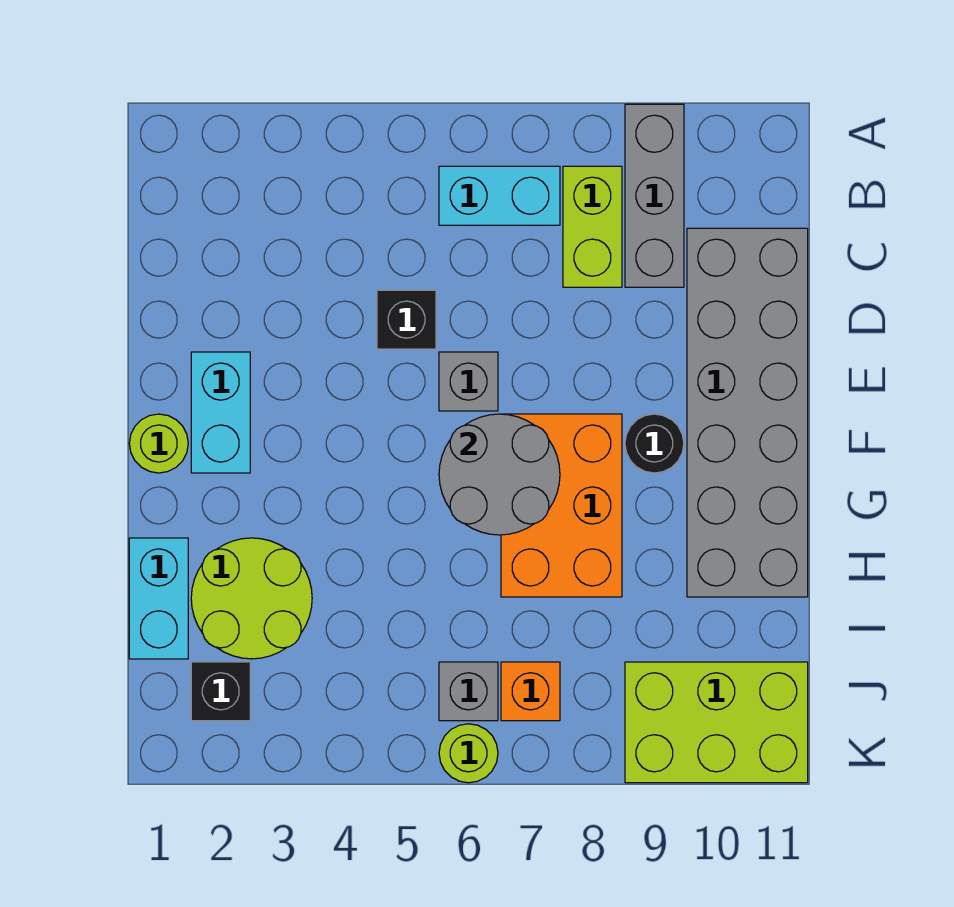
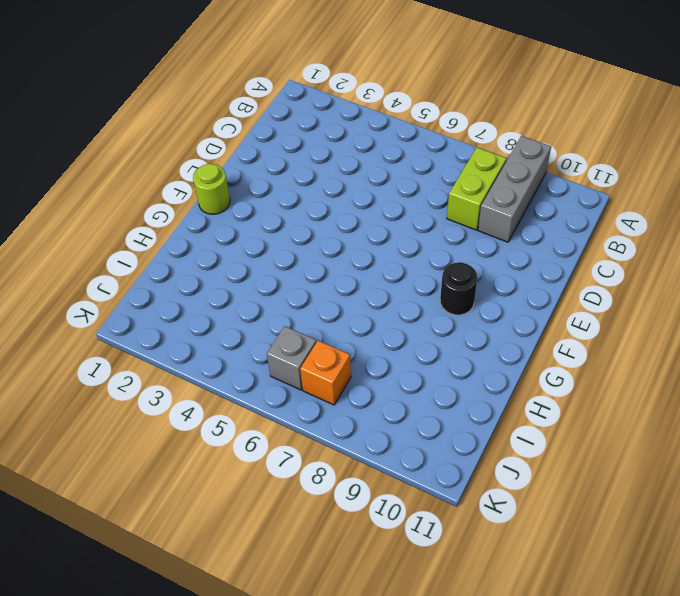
none -> cyan brick B6:B7 level 1
none -> grey brick C10:H11 level 1
none -> black brick D5 level 1

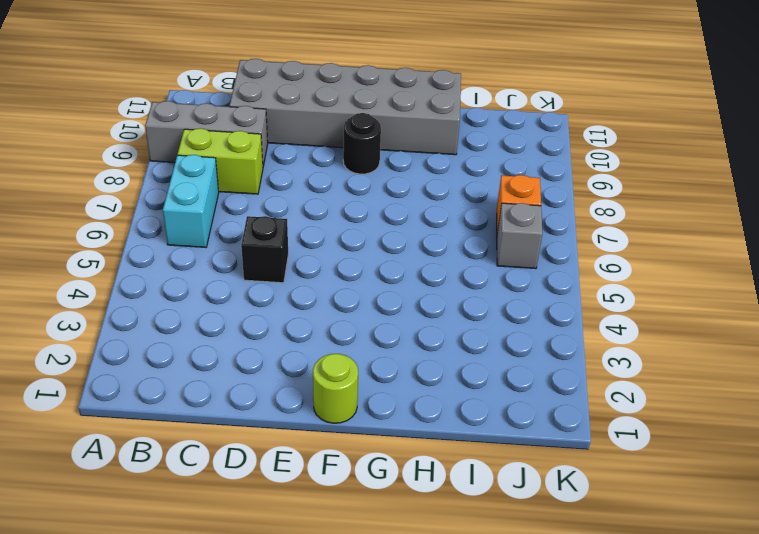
none -> cyan brick E2:F2 level 1
none -> grey brick E6 level 1
none -> orange brick F7:H8 level 1

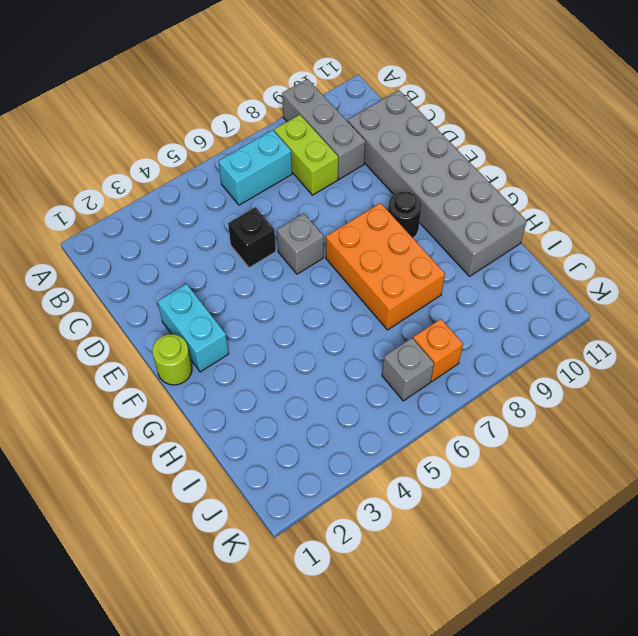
none -> cyan brick H1:I1 level 1
none -> lime round brick H2:I3 level 1
none -> black brick J2 level 1

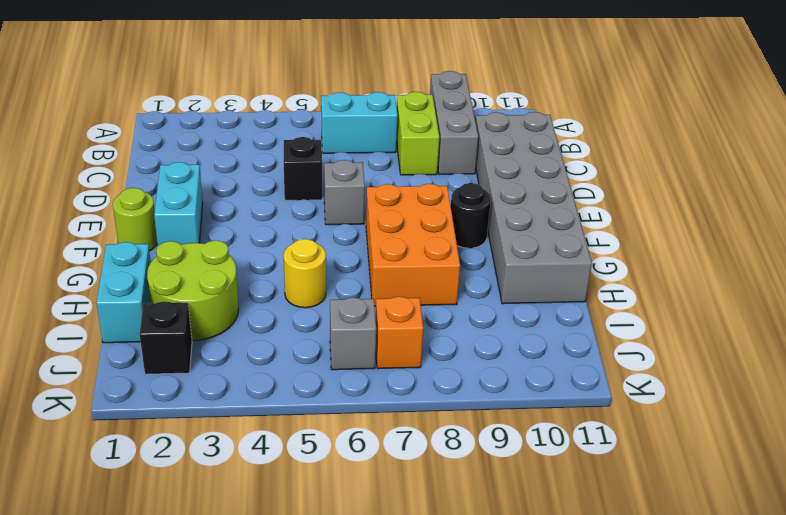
yellow round brick H5 level 1 -> none
none -> lime brick J9:K11 level 1
none -> lime round brick K6 level 1
none -> grey round brick F6:G7 level 2

